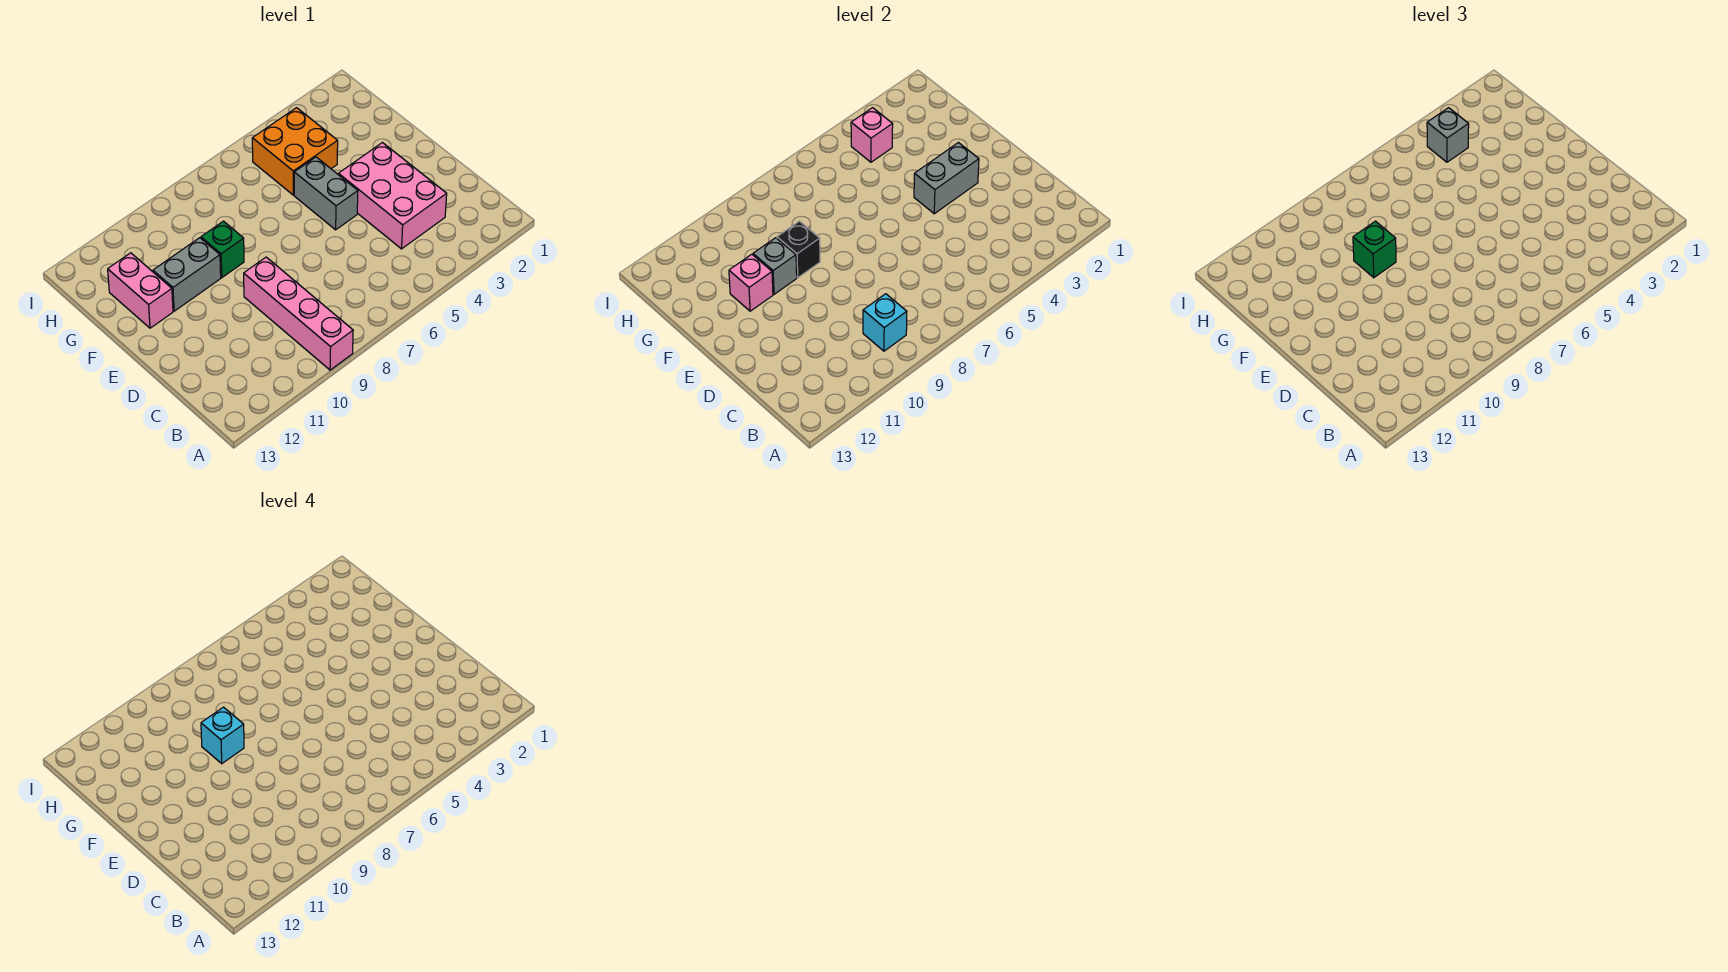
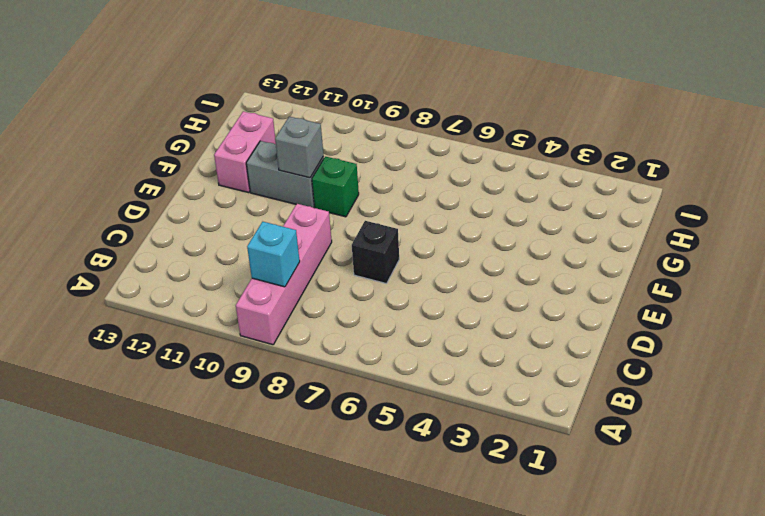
black brick D7 level 1 -> black brick F9 level 2
none -> pink brick C3:E4 level 1
none -> grey brick E5:F5 level 1
none -> orange brick G4:H5 level 1

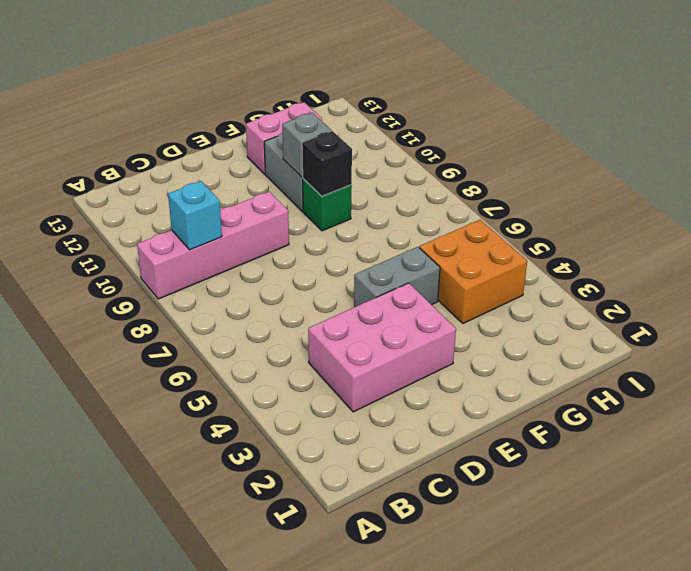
none -> grey brick E3:E4 level 2
none -> pink brick F11 level 2
none -> pink brick H4 level 2

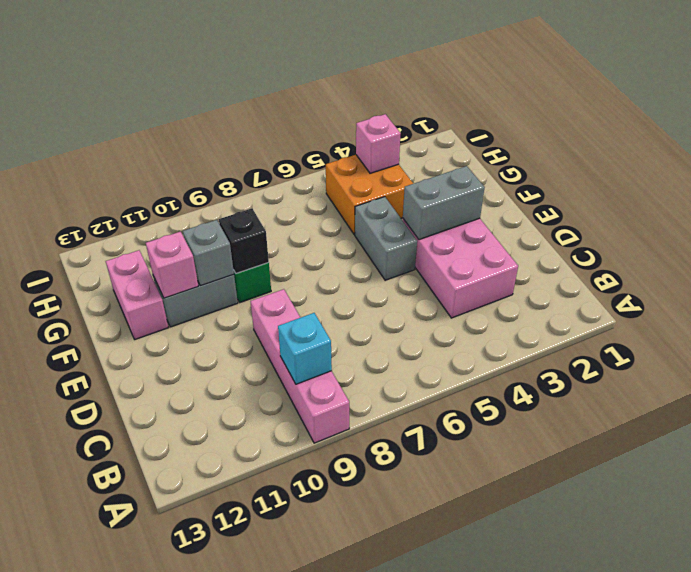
none -> green brick F9 level 3
none -> grey brick H4 level 3
none -> cyan brick F9 level 4

